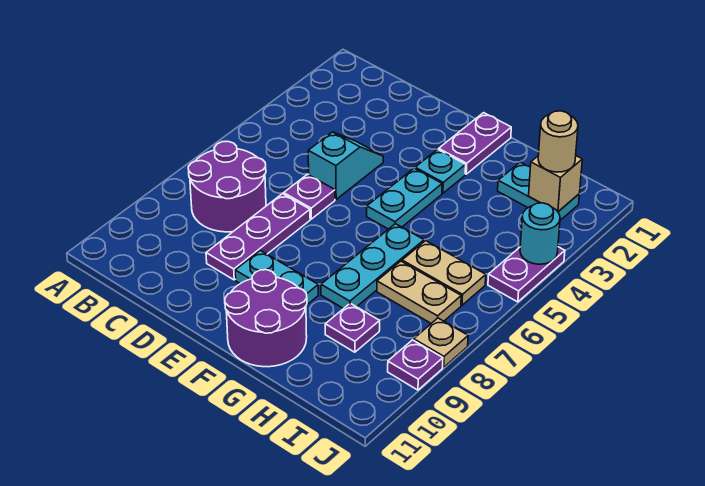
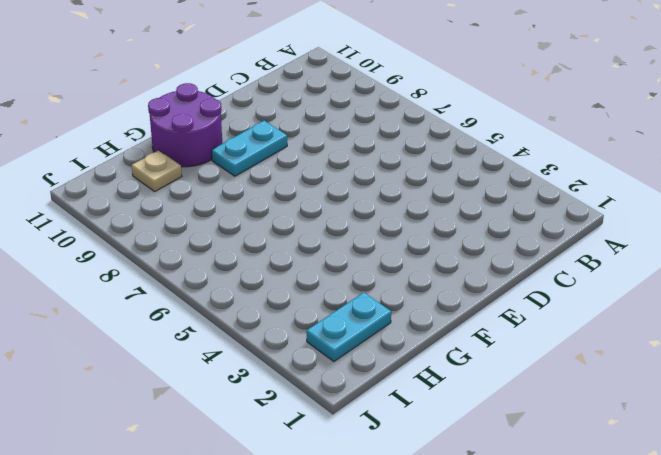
tan plate H10 level 1 -> tan plate J8 level 1
none -> purple round brick B7:C8 level 1
none -> cyan slope D4:D5 level 1 top 5
none -> purple plate D6 level 1

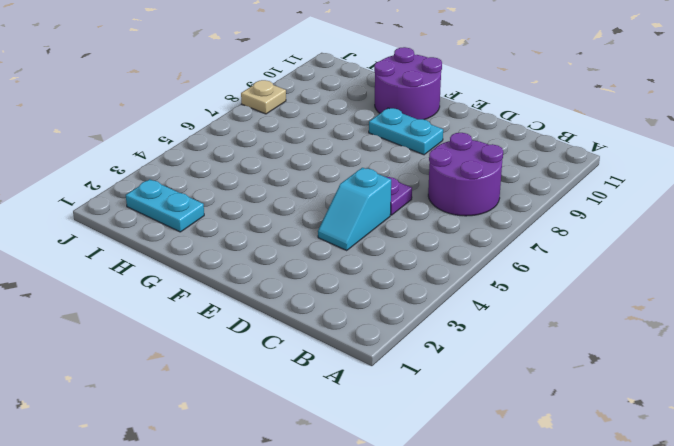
none -> purple plate D7:D9 level 1
none -> purple plate F1:F2 level 1
none -> cyan plate F3 level 1

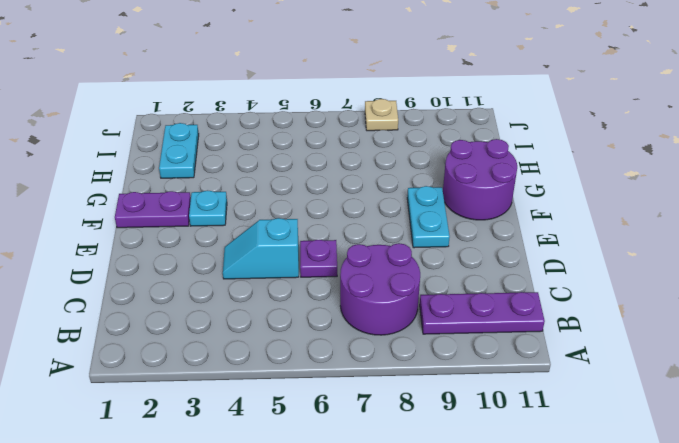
purple plate B9:B11 level 1 -> purple plate D7:D9 level 1
none -> cyan plate F4:F5 level 1
none -> cyan plate G6:G8 level 1
none -> tan plate H6:I6 level 1

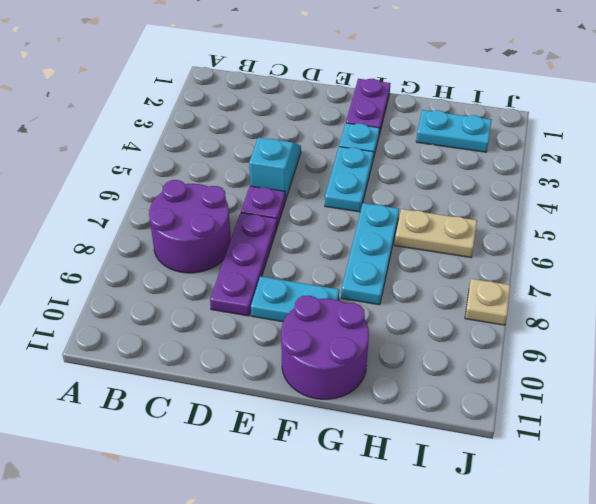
none -> tan plate H7:I7 level 1
none -> purple plate H9 level 1
none -> purple plate J4:J5 level 1

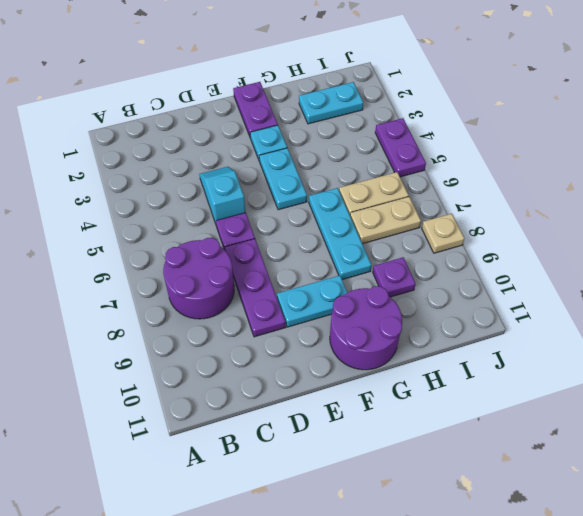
none -> purple plate J9 level 1
none -> tan brick I2 level 2
none -> cyan round brick J4 level 2

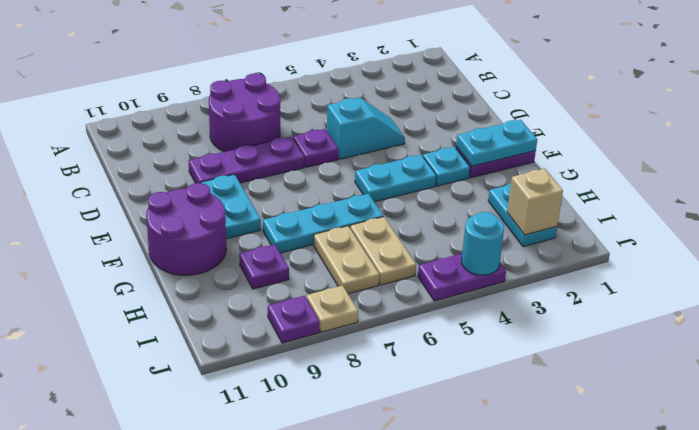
cyan plate F1:F2 level 2 -> none
none -> tan round brick I2 level 3

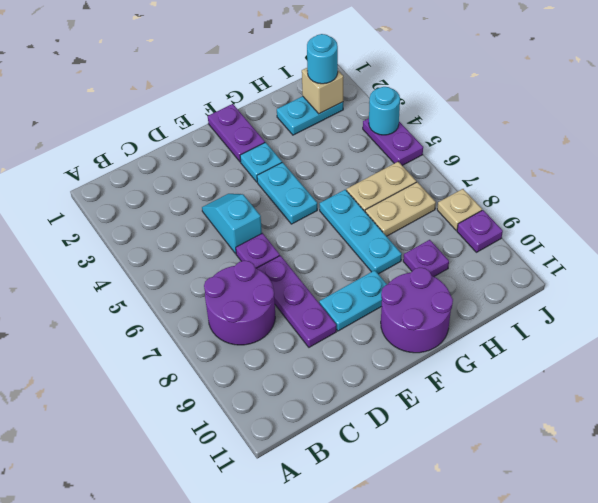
cyan round brick I2 level 3 -> tan round brick I2 level 3

